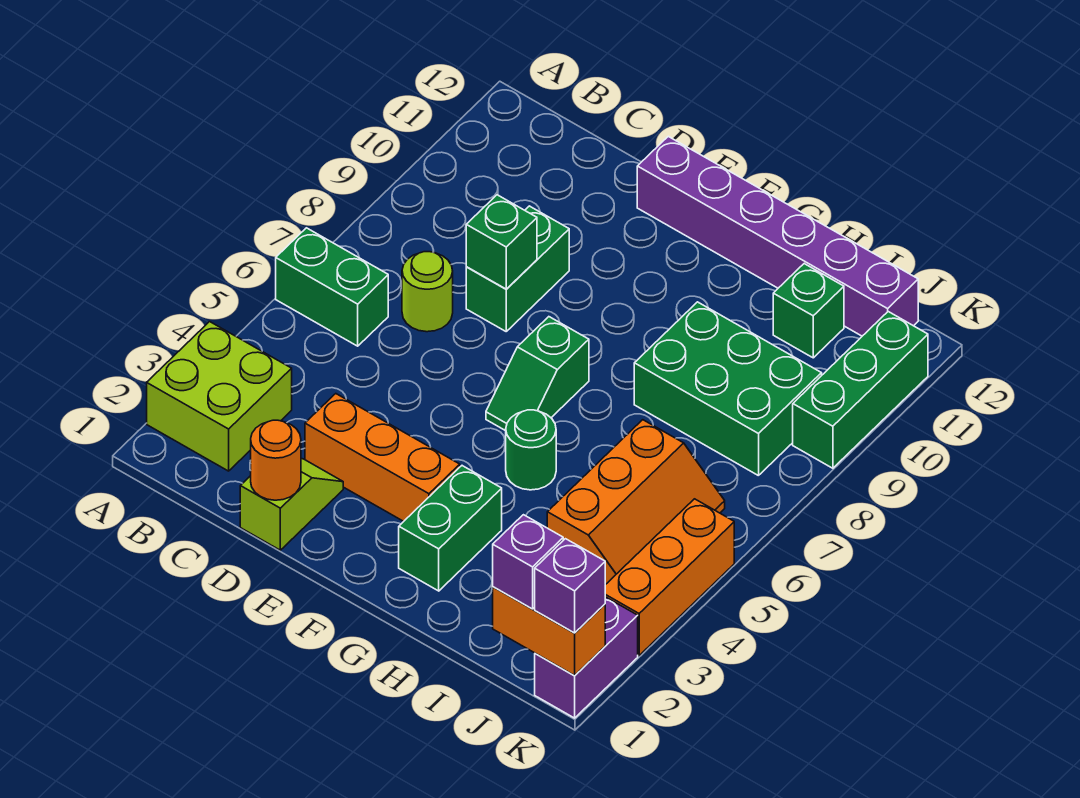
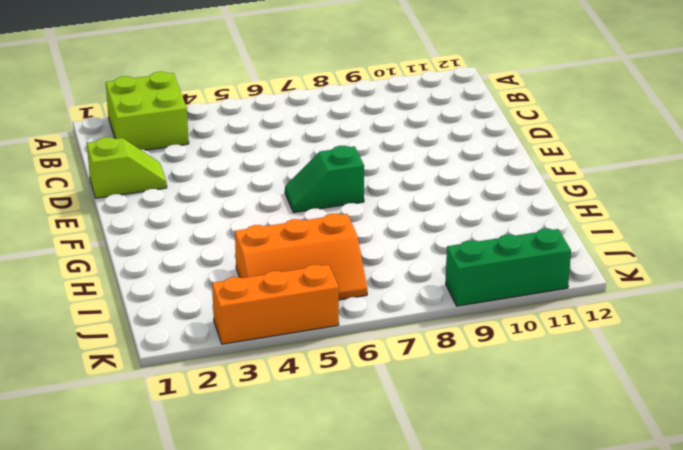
none -> green brick A6:B6 level 1
none -> lime round brick C7 level 1
none -> orange brick D3:F3 level 1

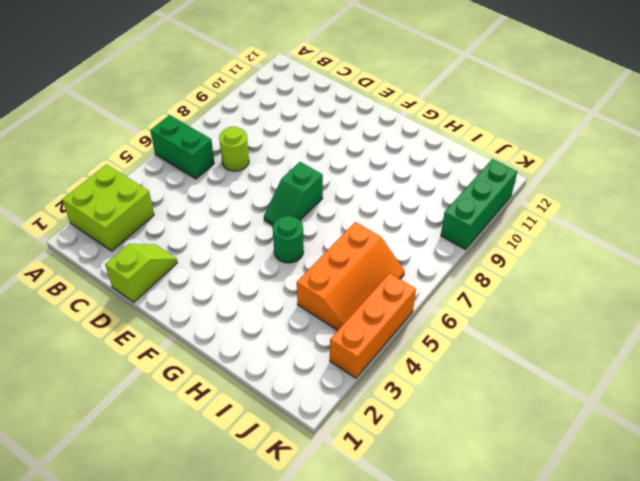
none -> orange brick D3:F3 level 1
none -> green brick D8:D9 level 1
none -> purple brick E12:J12 level 1

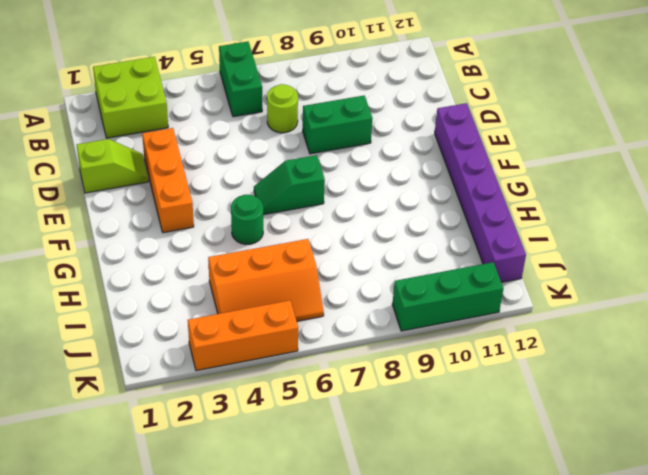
none -> green brick G2:G3 level 1
none -> green brick H8:J9 level 1
none -> green brick I11 level 1

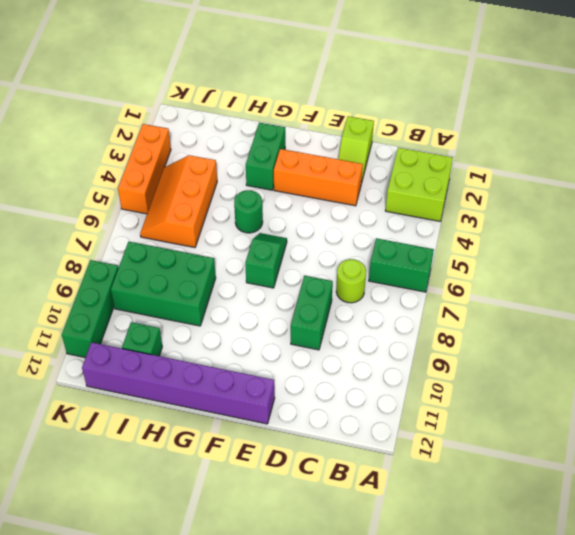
none -> purple brick K1:K2 level 1
none -> orange round brick D1 level 2
none -> green brick D8 level 2

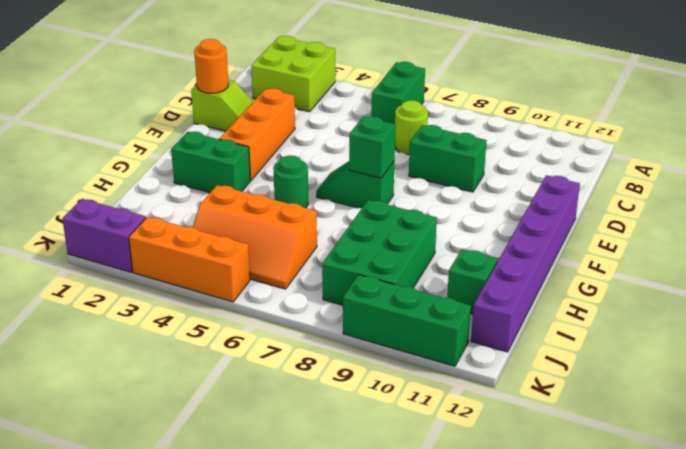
green brick F7 level 2 -> green brick D8 level 2
none -> orange brick J1:K1 level 2
none -> purple brick J1 level 3
none -> purple brick K1 level 3

